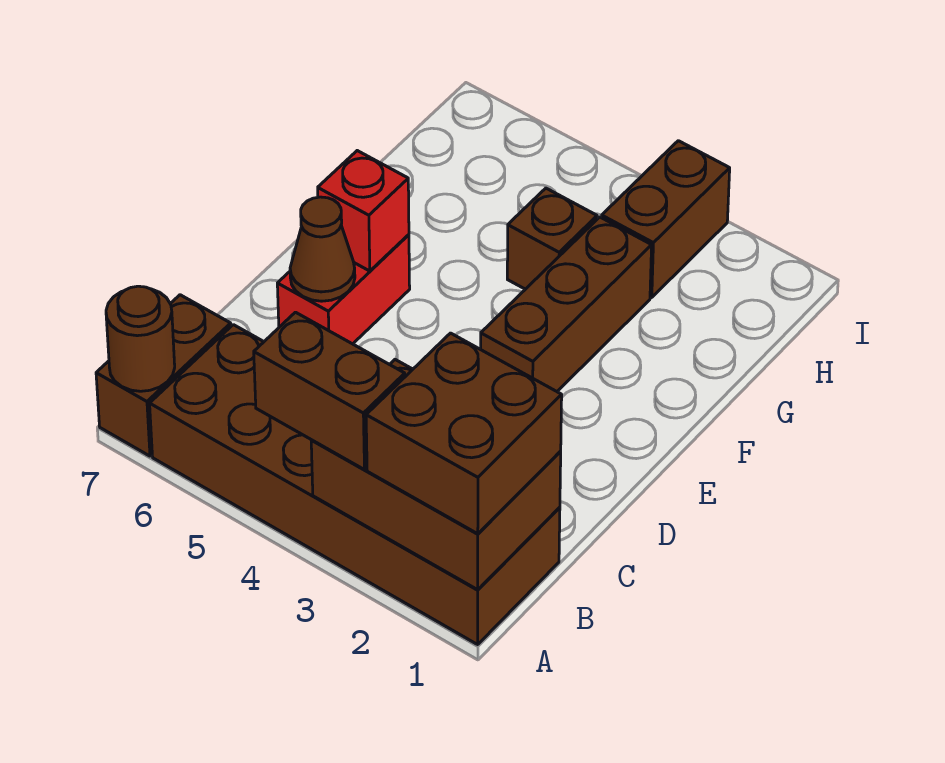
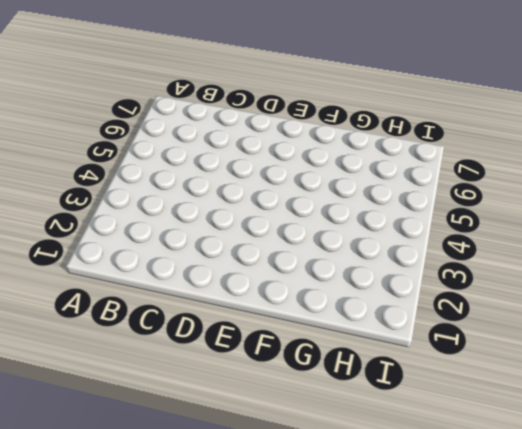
none -> brown brick A1:B6 level 1
none -> brown brick A7:B7 level 1
none -> red brick D6:E6 level 1

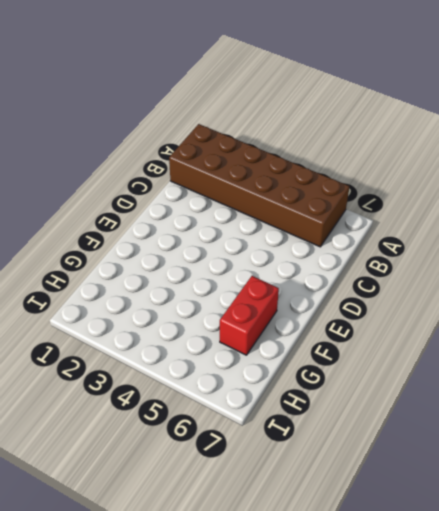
red brick F6:G6 level 1 -> red brick D6:E6 level 1
none -> brown brick A7:B7 level 1
none -> brown brick E3:G3 level 1
none -> brown brick G4 level 1

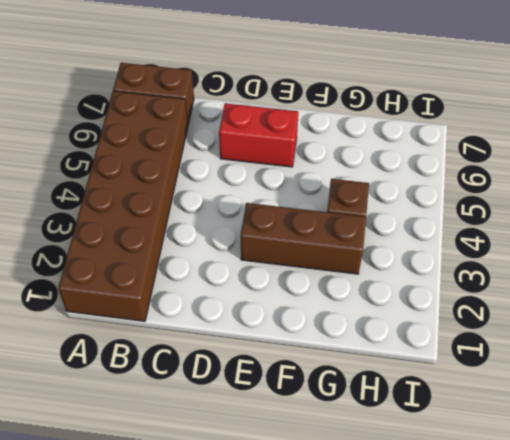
none -> brown brick H3:I3 level 1
none -> brown brick A1:B3 level 2
none -> brown round brick A7 level 2

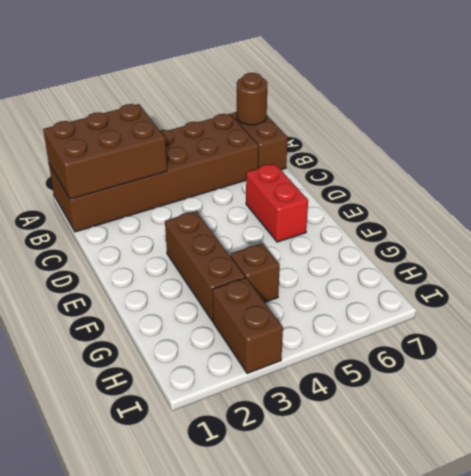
none -> brown cone D6 level 2
none -> red brick E6 level 2
none -> brown brick A1:B2 level 3

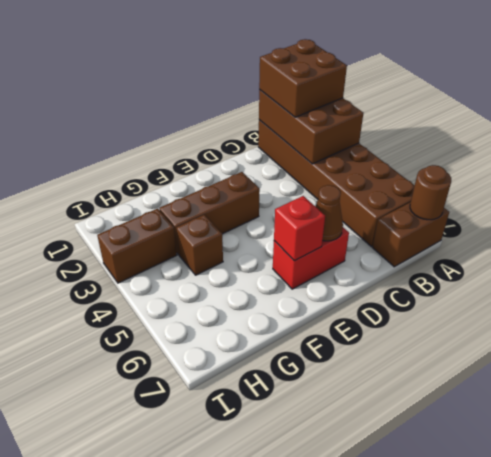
none -> brown brick A3:A4 level 3

